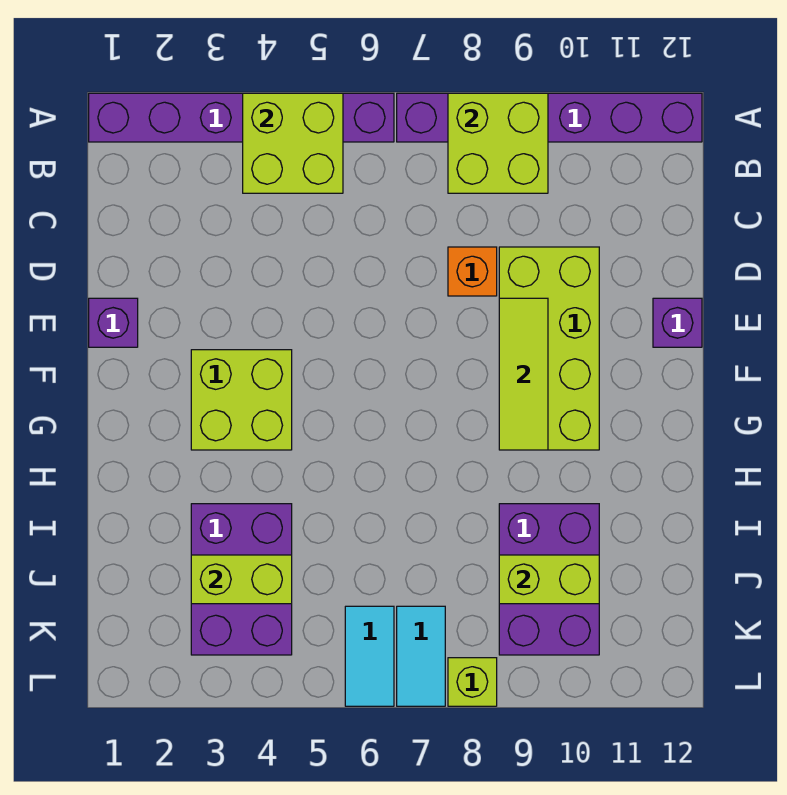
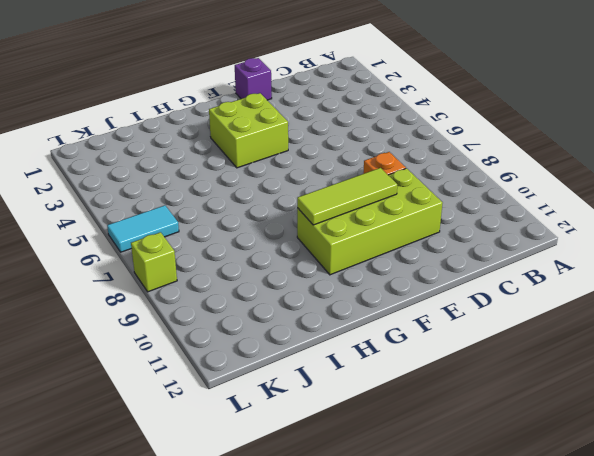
none -> purple brick A1:A6 level 1
none -> purple brick A7:A12 level 1
none -> purple brick E12 level 1

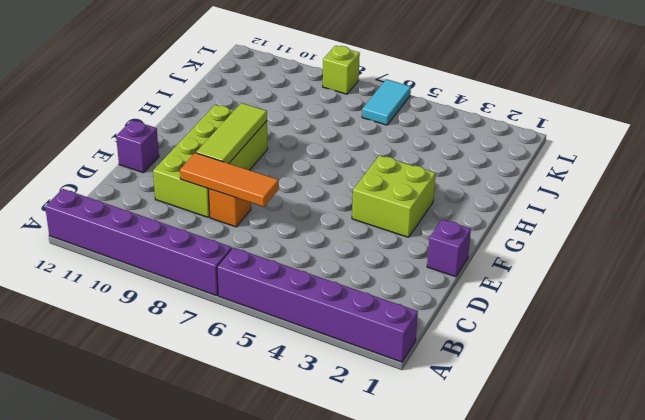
orange tile D7:D9 level 2 -> none
none -> purple brick I3:K4 level 1
none -> purple brick I9:K10 level 1
none -> cyan tile K7:L7 level 1

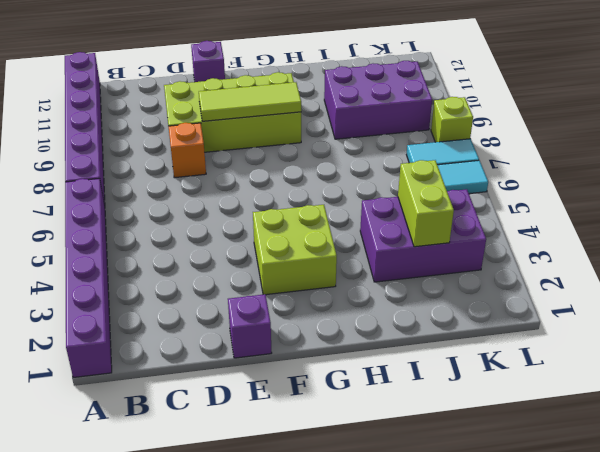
none -> lime brick A4:B5 level 2
none -> lime brick A8:B9 level 2
none -> lime brick J9:J10 level 2

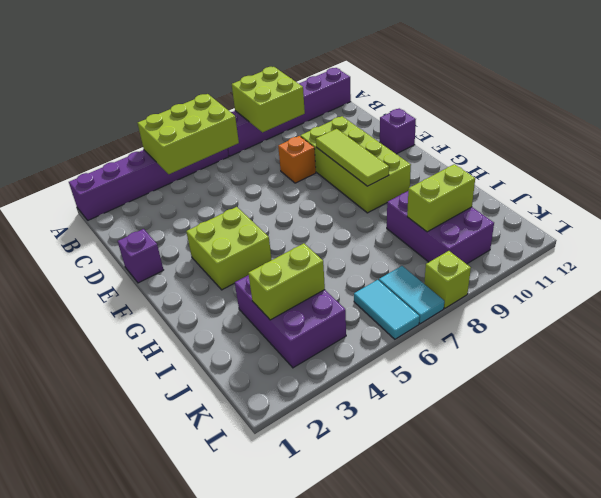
lime brick A4:B6 level 2 -> lime brick A4:B5 level 2

